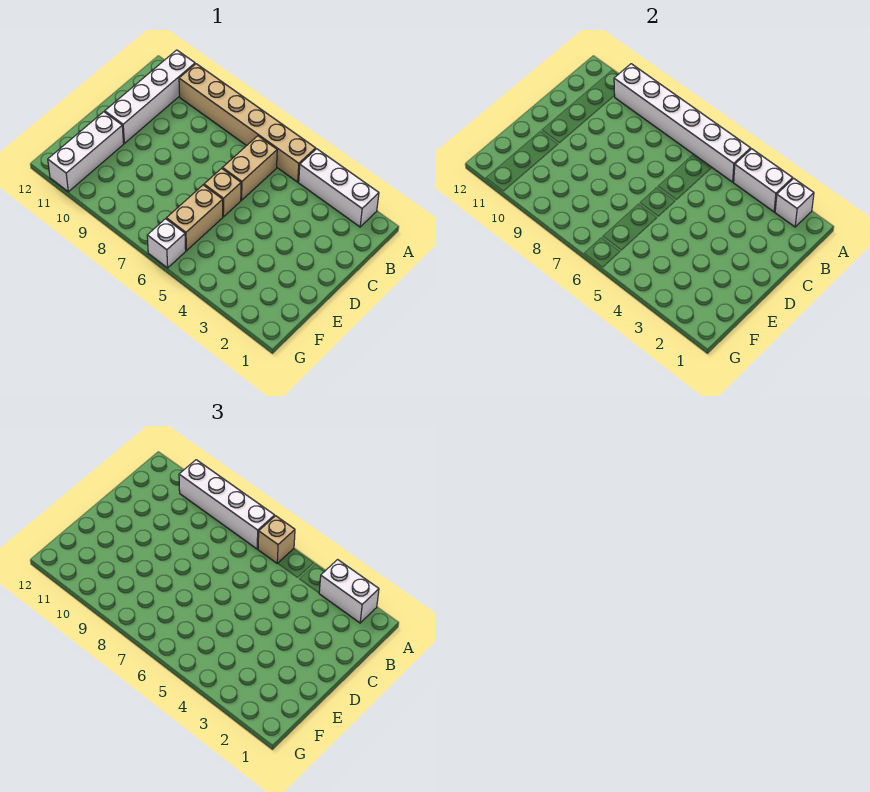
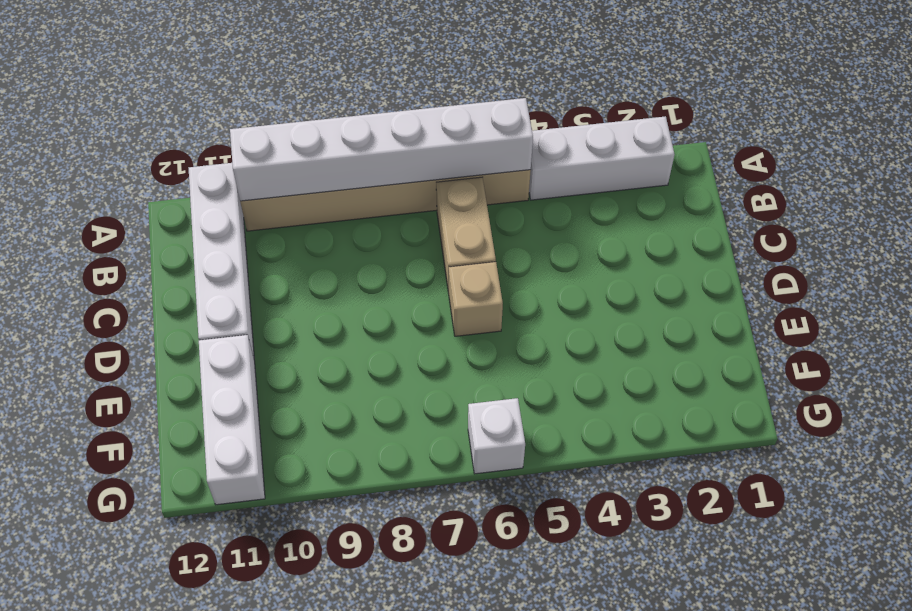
none -> tan brick E6:F6 level 1
none -> white brick A2 level 2
none -> white brick A3:A4 level 2

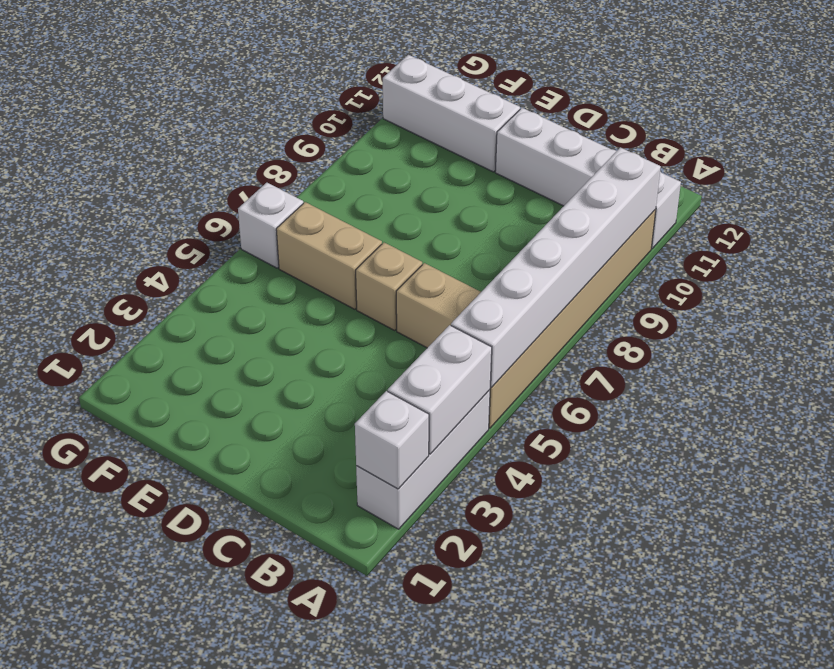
none -> white brick A2:A3 level 3
none -> tan brick A6 level 3
none -> white brick A7:A10 level 3

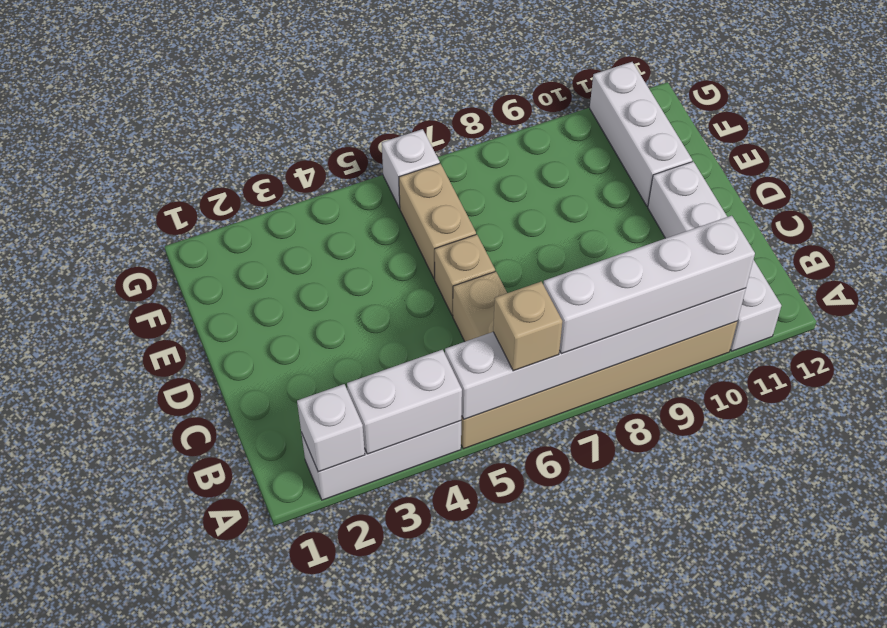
none -> white brick A2:A3 level 3

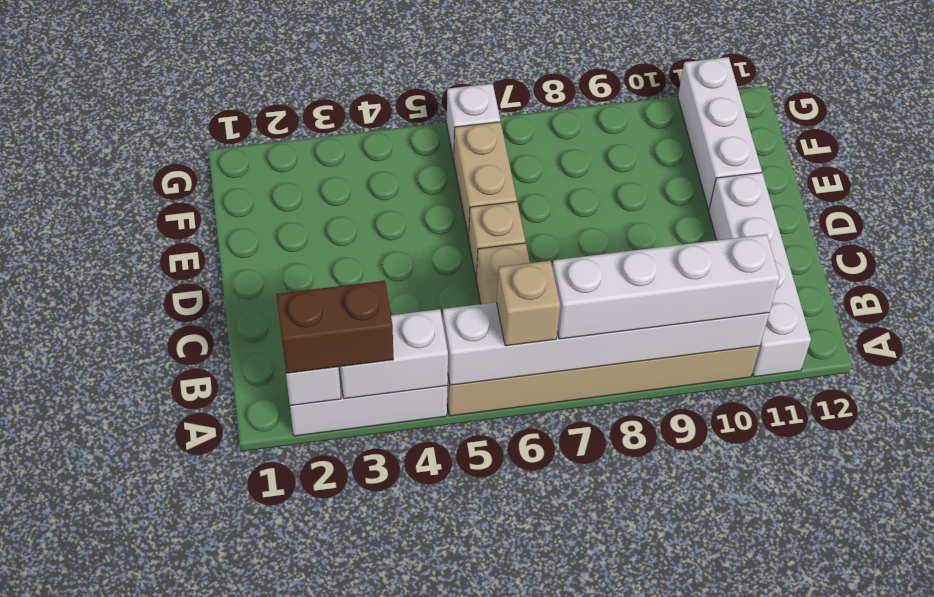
brown brick A2:A3 level 3 -> white brick A2:A3 level 3

